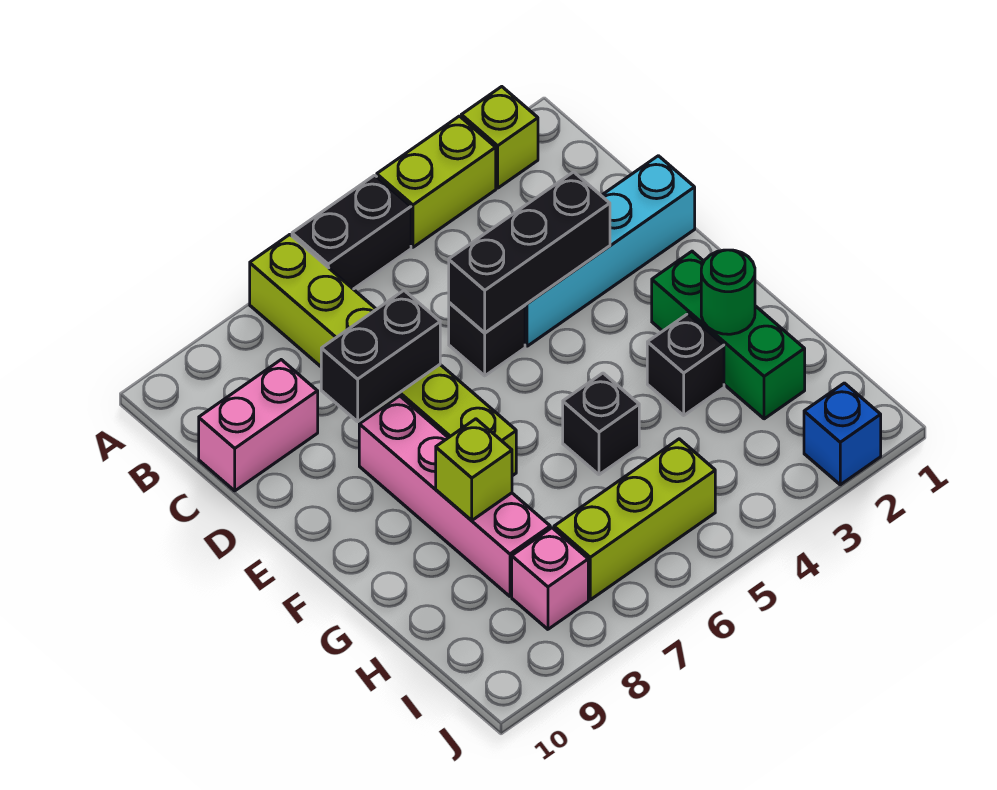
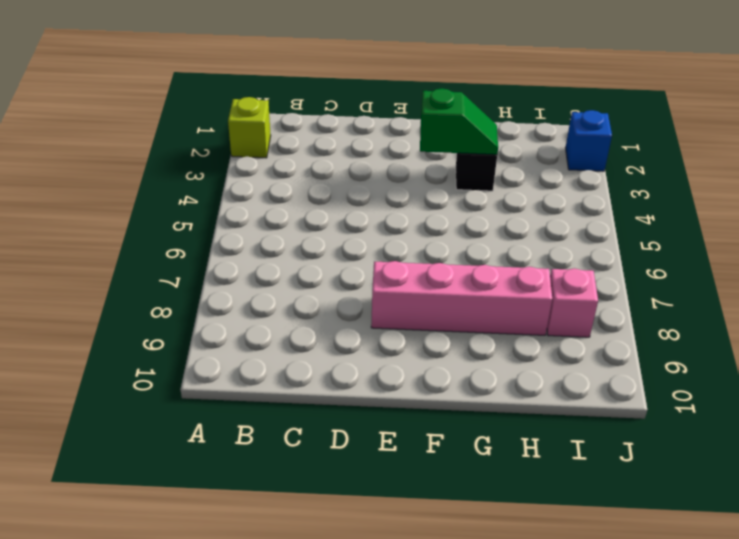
green slope F3:G3 level 2 top F -> none
none -> lime brick A3:A4 level 1
none -> black brick A5:A6 level 1
none -> lime brick A7:F7 level 1

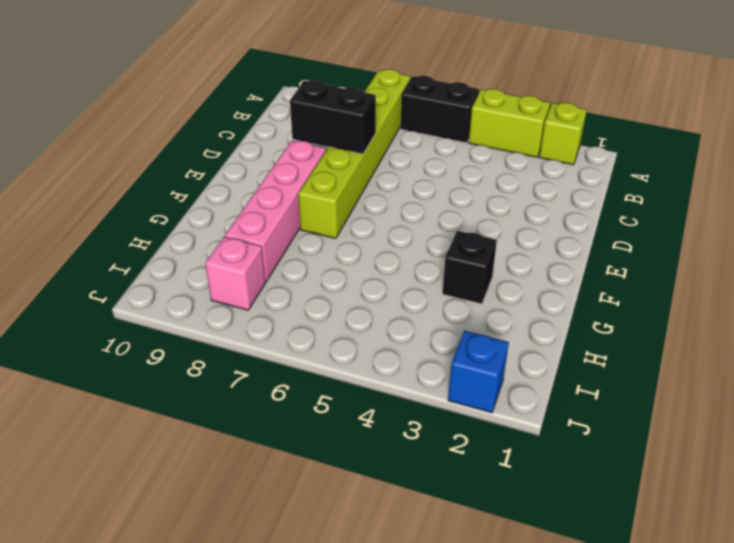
none -> pink brick C9:C10 level 1
none -> cyan brick D1:D4 level 1
none -> black brick D5 level 1

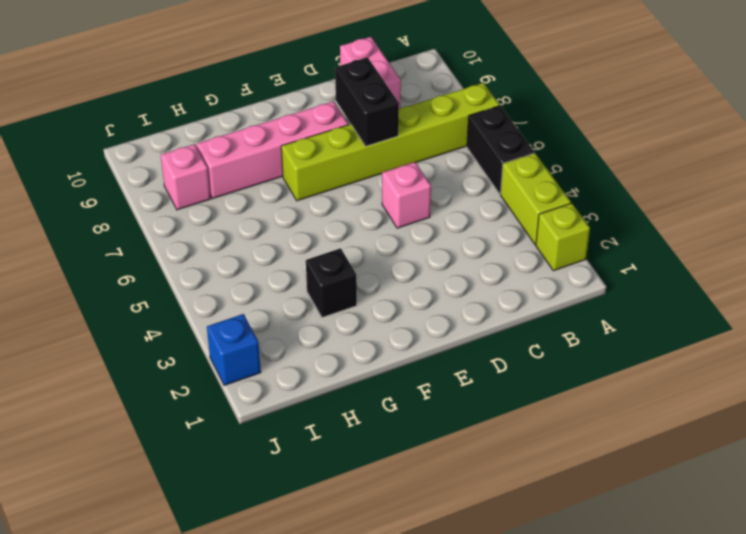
pink brick D5 level 1 -> black brick D5 level 1
none -> cyan brick D1:D4 level 1
none -> green brick F2:H2 level 1
none -> black brick G5 level 1

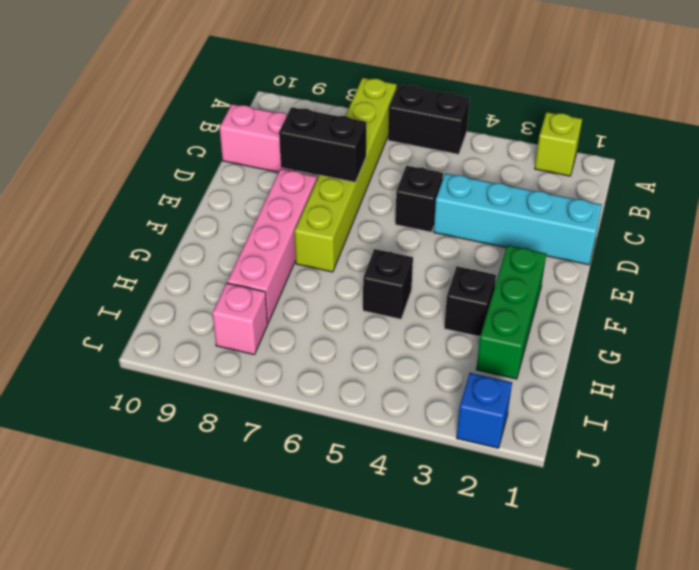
none -> lime brick A3:A4 level 1
none -> lime brick I5:I7 level 1
none -> black brick D3:D5 level 2

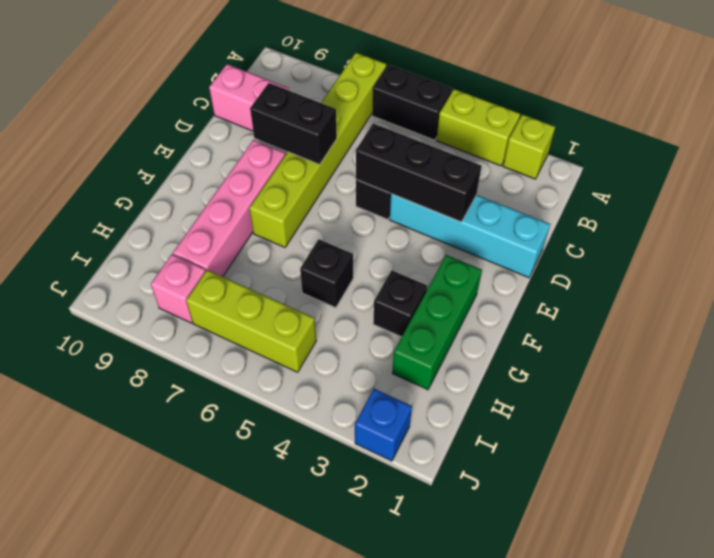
none -> green round brick G2 level 2
none -> lime brick G8 level 2

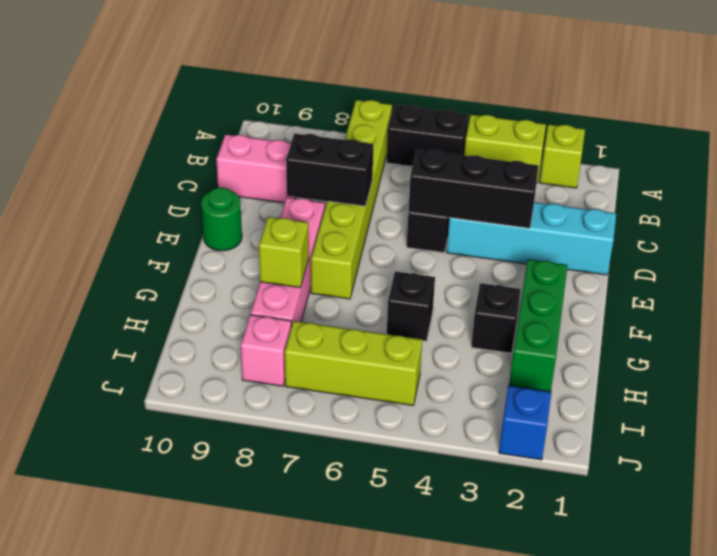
green round brick E10 level 1 -> green round brick G2 level 2

